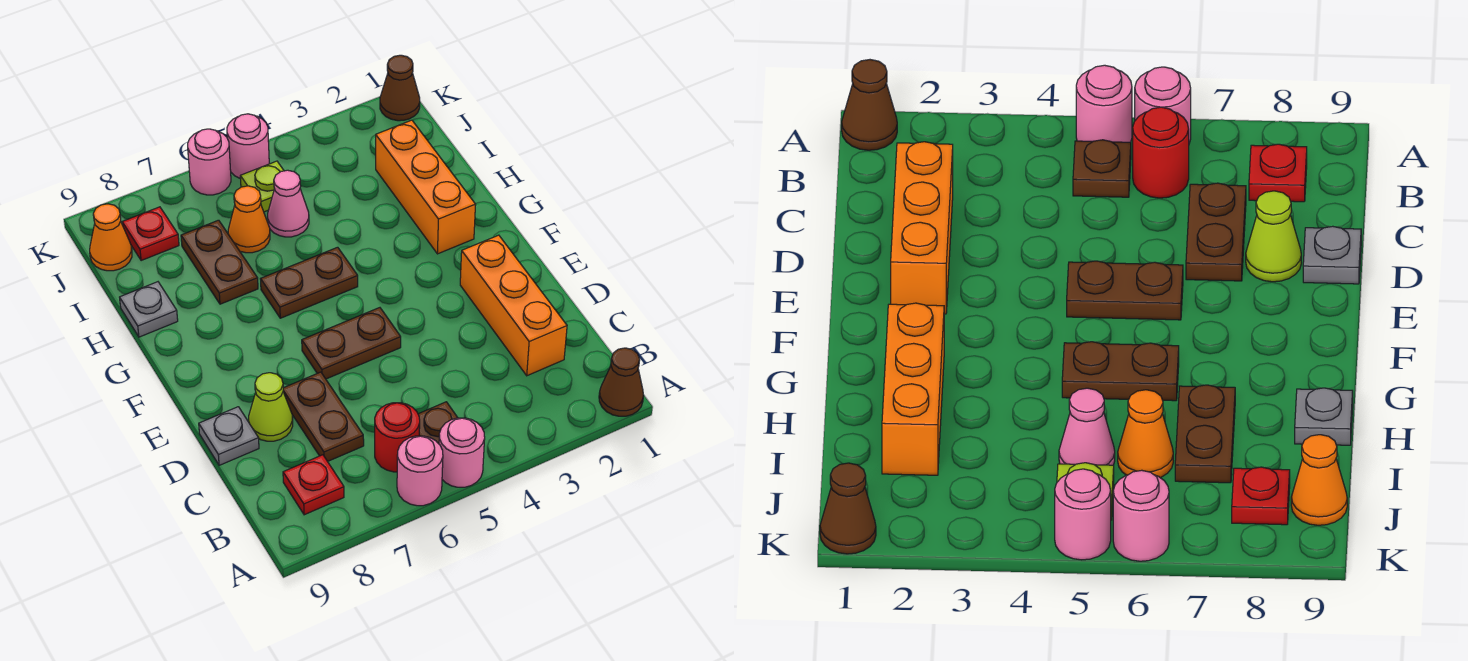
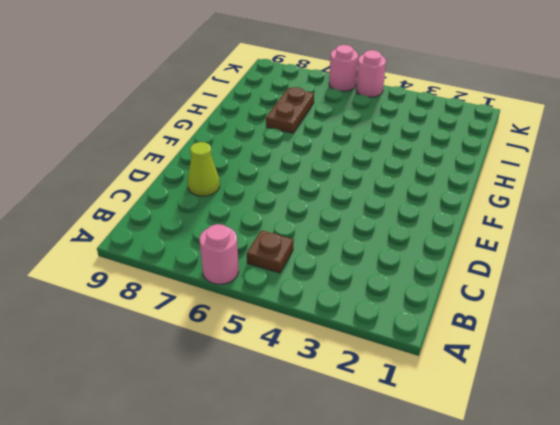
none -> brown cone A1 level 1
none -> pink round brick A5 level 1
none -> red round brick B6 level 1

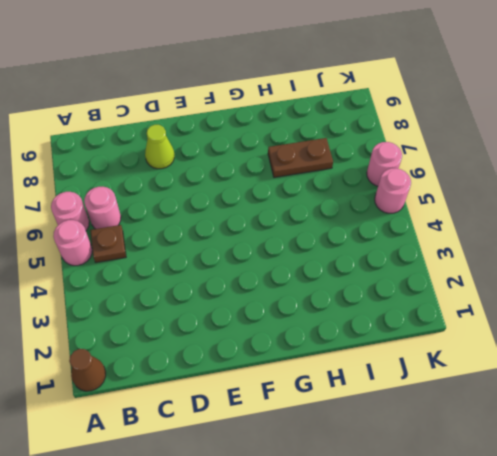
pink round brick B6 level 1 -> red round brick B6 level 1
none -> red plate B8 level 1
none -> orange brick C2:E2 level 1
none -> brown plate C7:D7 level 1

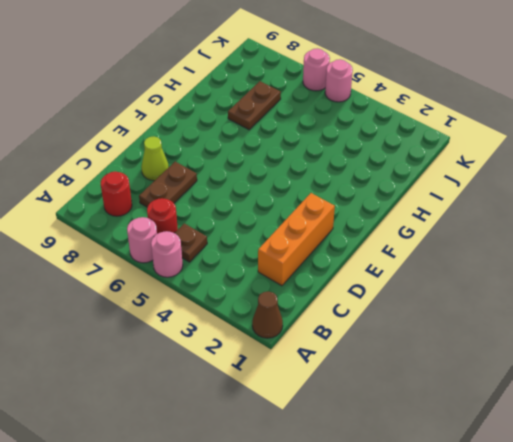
red round brick B8 level 1 -> red plate B8 level 1
none -> grey plate D9 level 1
none -> brown plate E5:E6 level 1
none -> orange brick G2:I2 level 1

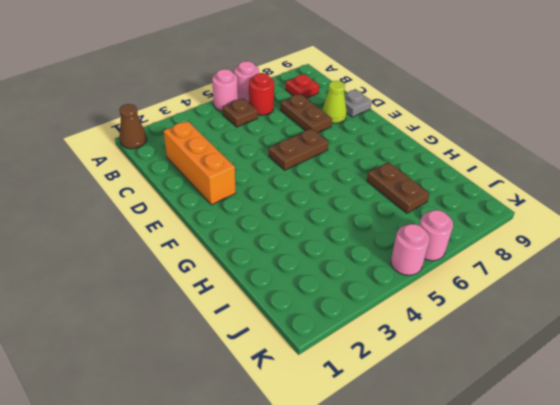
none -> orange brick G2:I2 level 1
none -> brown plate G5:G6 level 1
none -> grey plate H9 level 1

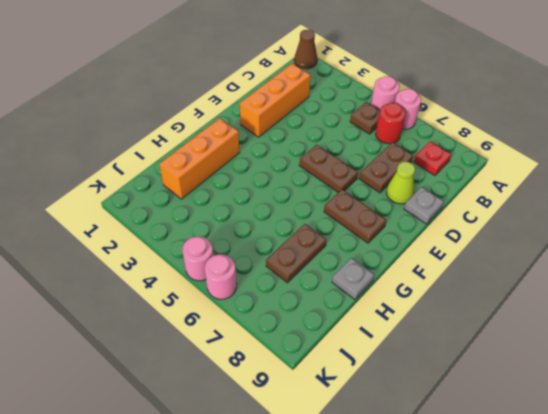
brown plate F7:F8 level 1 -> brown plate G5:G6 level 1
none -> pink cone I5 level 1
none -> orange cone I6 level 1
none -> lime plate J5 level 1

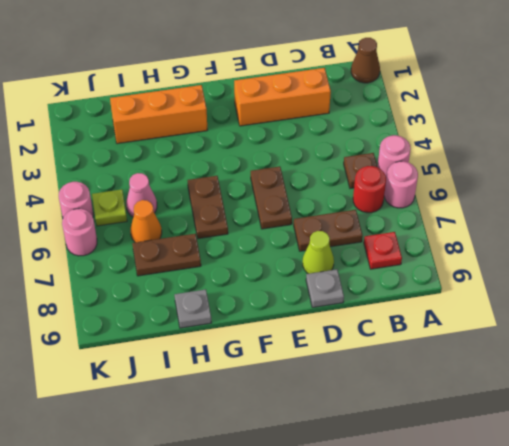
none -> red plate J8 level 1
none -> orange cone J9 level 1
none -> brown cone K1 level 1

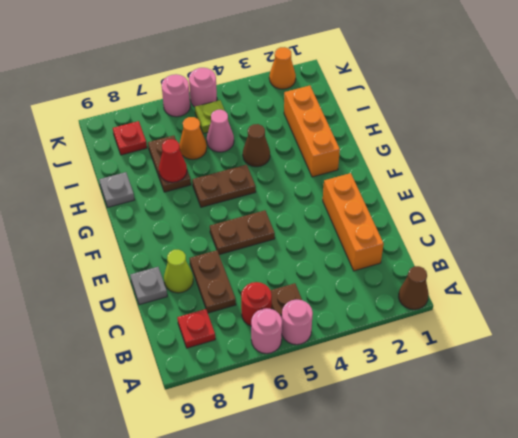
brown cone H4 level 1 -> brown cone K1 level 1
red cone H7 level 2 -> none
orange cone K2 level 1 -> orange cone J9 level 1

